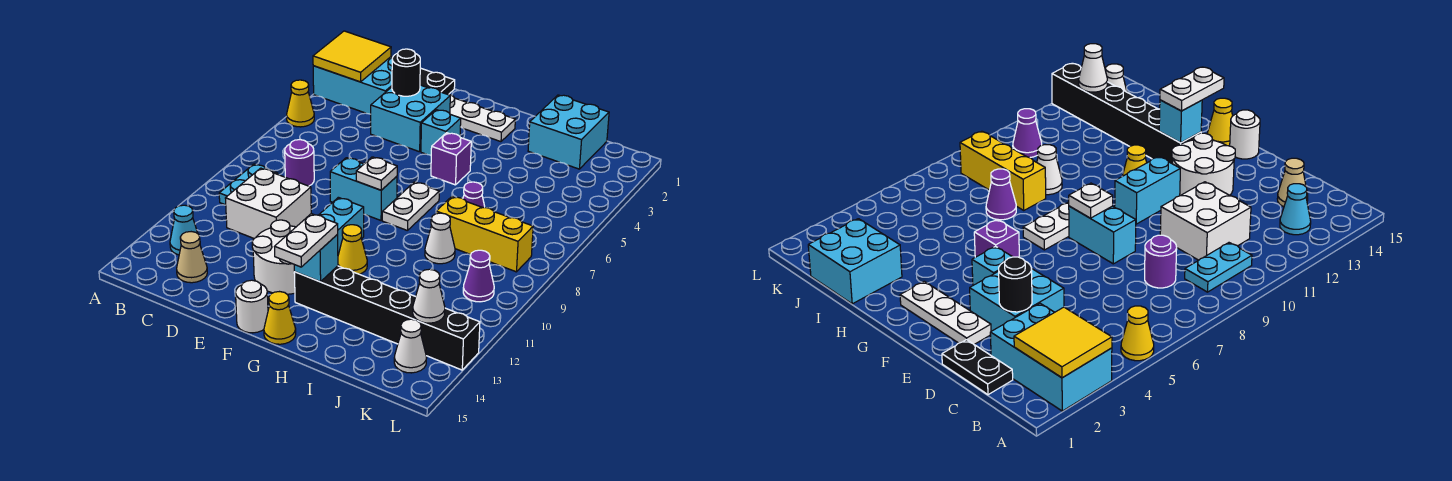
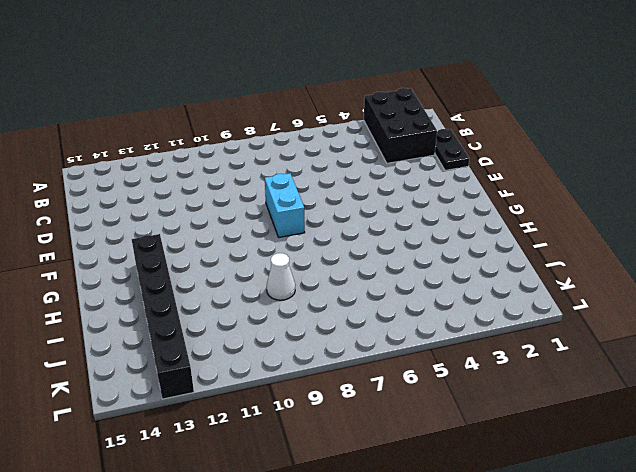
black brick A2:C3 level 1 -> cyan brick A2:C3 level 1
none -> yellow cone A5 level 1
none -> cyan plate B9:B10 level 1
none -> cyan cone B13 level 1
none -> purple round brick C8 level 1

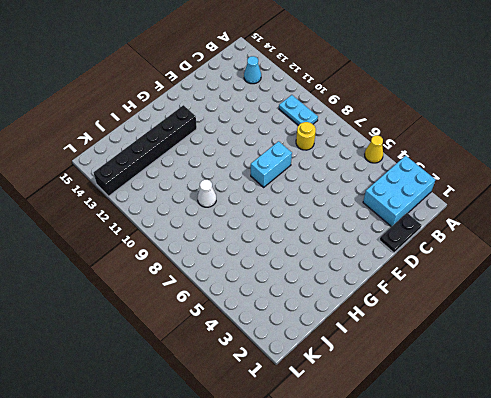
yellow round brick C8 level 1 -> purple round brick C8 level 1
none -> white brick C10:D11 level 1
none -> tan cone C14 level 1
none -> cyan brick D3:E4 level 1
none -> white plate E2:G2 level 1

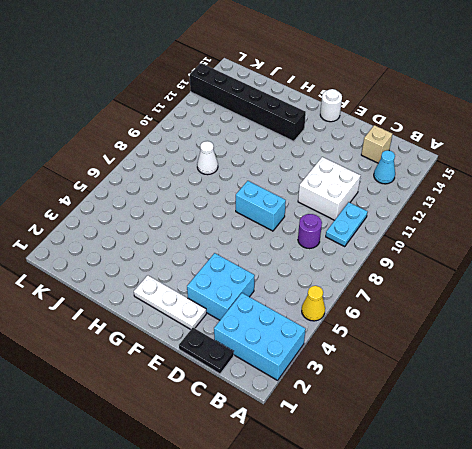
tan brick C14 level 1 -> tan cone C14 level 1
none -> white round brick E12:F13 level 1
none -> cyan brick F4 level 1
none -> cyan brick F10:F11 level 1
none -> purple brick G5 level 1

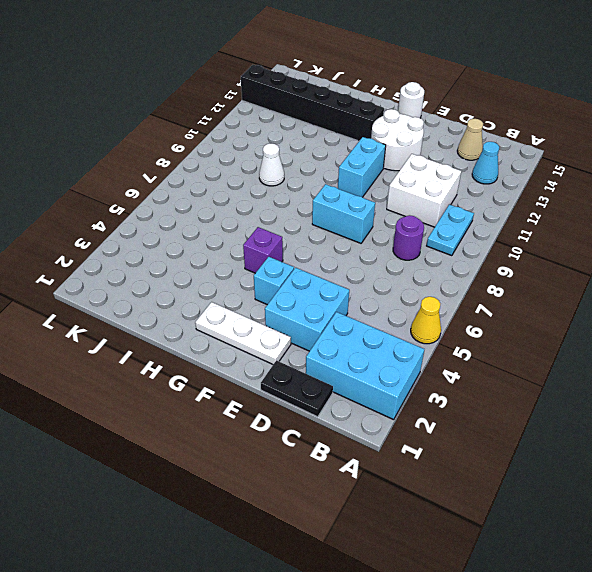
none -> white plate G7:G8 level 1
none -> yellow cone G11 level 1
none -> yellow cone G15 level 1
none -> cyan brick I1:J2 level 1

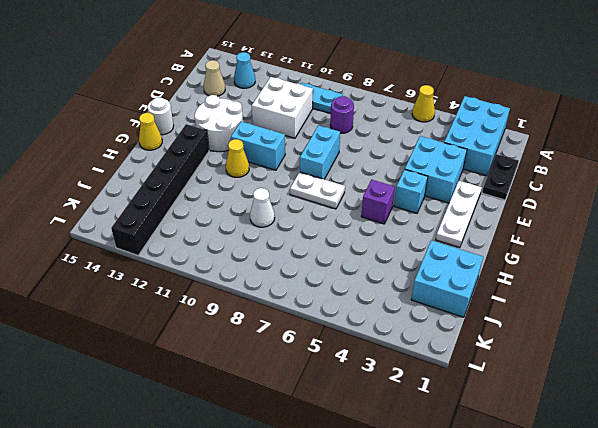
none -> purple cone I7 level 1
none -> yellow brick I8:K8 level 1
none -> purple cone K10 level 1
none -> white cone K14 level 1

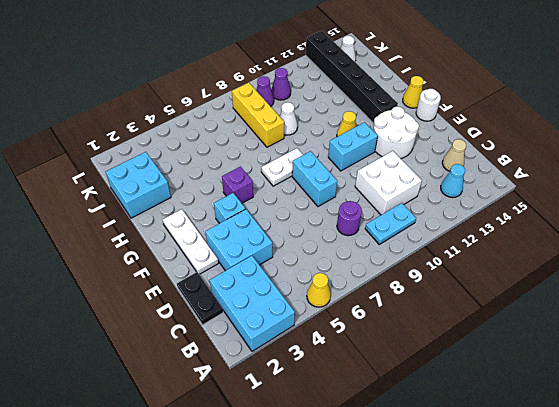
purple cone K9 level 1 -> purple cone I7 level 1
none -> yellow tile A2:B3 level 2
none -> black round brick D3 level 2
none -> white plate F8 level 2
none -> cyan brick G13 level 2

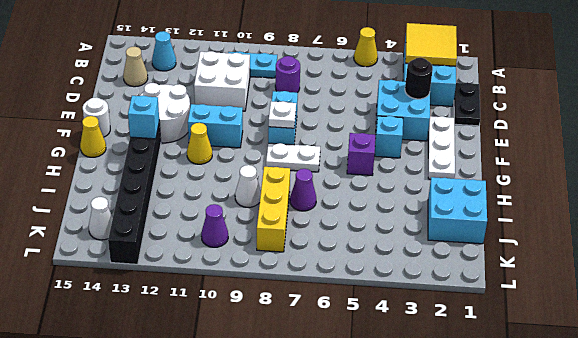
none -> white cone K13 level 2
none -> white plate G13:G14 level 3

